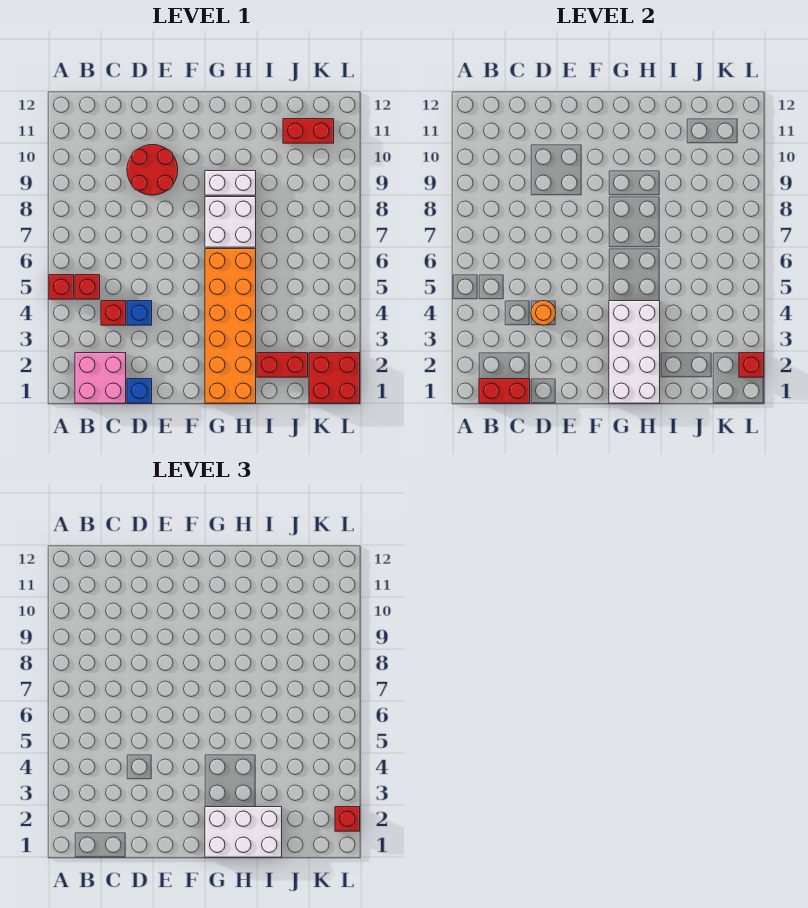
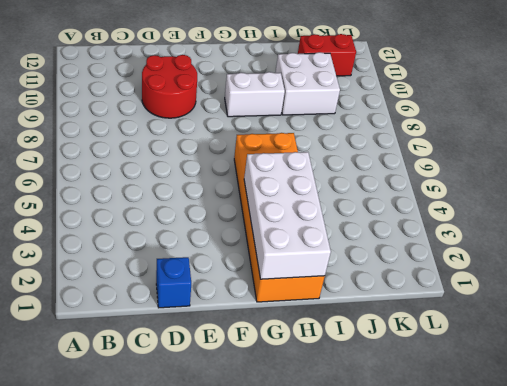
white brick I9:J10 level 1 -> white brick G7:H8 level 1
none -> red brick A5 level 1
none -> pink brick B1:C2 level 1
none -> red brick B5 level 1

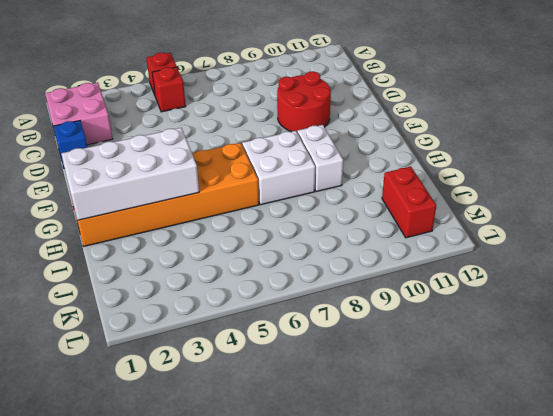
none -> red brick C4 level 1
none -> blue brick D4 level 1
none -> red brick I2:J2 level 1

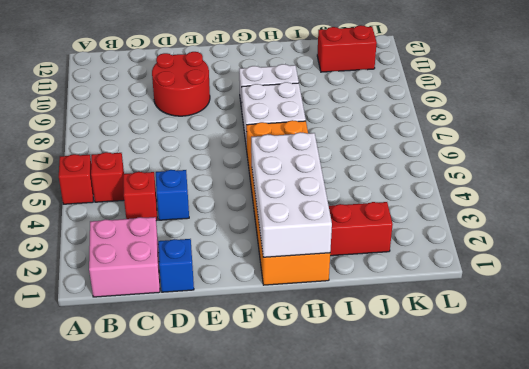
none -> red brick K1:L2 level 1
none -> red brick B1:C1 level 2
none -> orange round brick D4 level 2

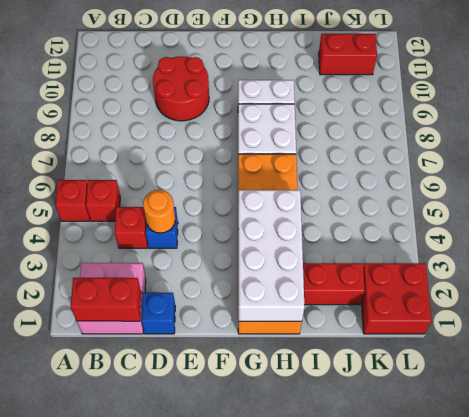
none -> red brick L2 level 2
none -> white brick G1:I2 level 3
none -> red brick L2 level 3

